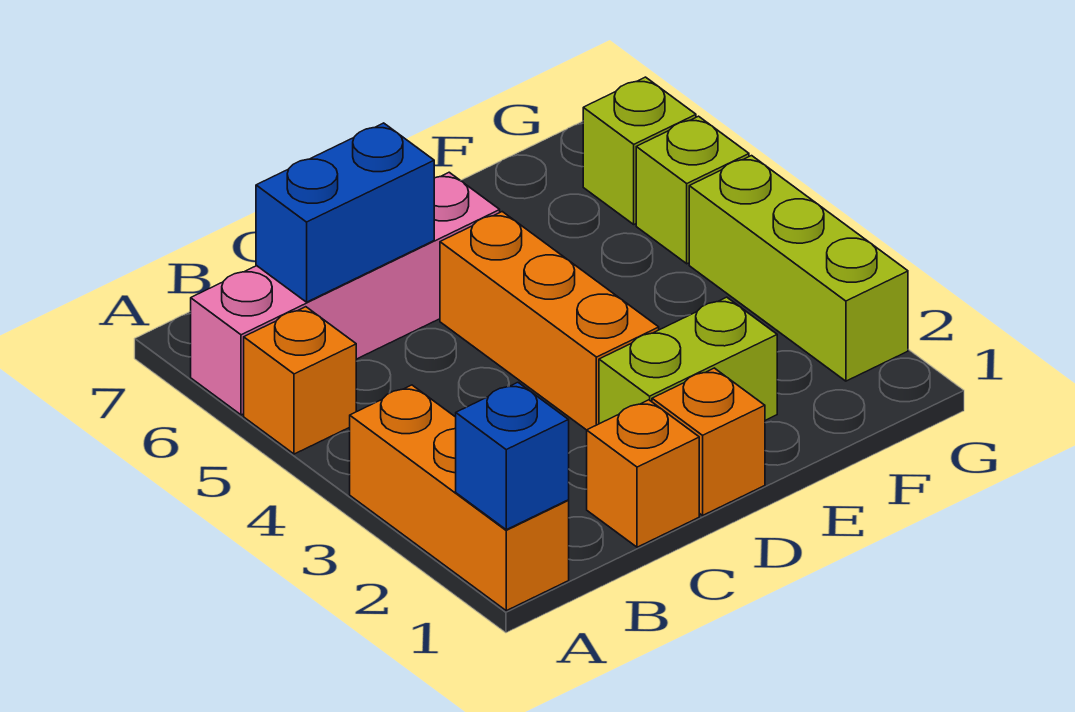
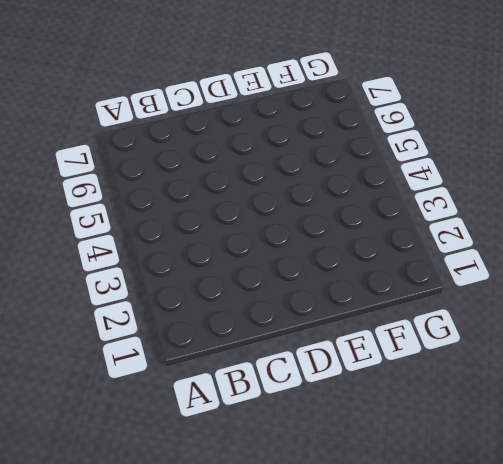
none -> orange brick A1:A3 level 1
none -> orange brick A5 level 1
none -> pink brick A6:D6 level 1

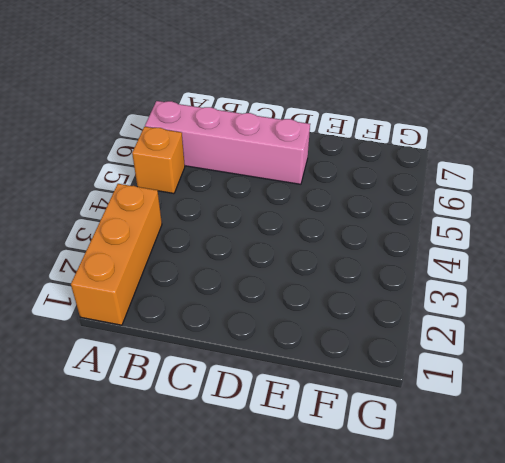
none -> orange brick C1 level 1
none -> orange brick D1 level 1
none -> lime brick D2:E2 level 1

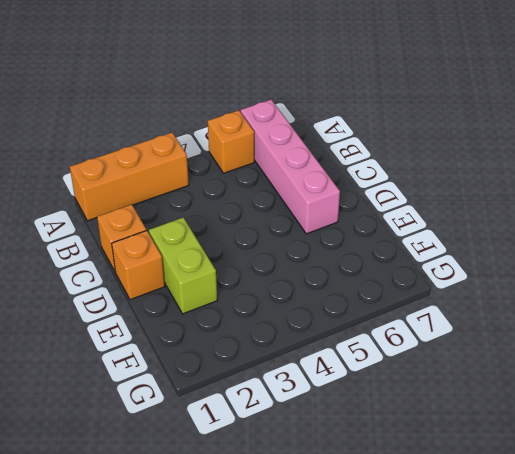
none -> orange brick D3:D5 level 1
none -> lime brick G2:G4 level 1
none -> lime brick G5 level 1

